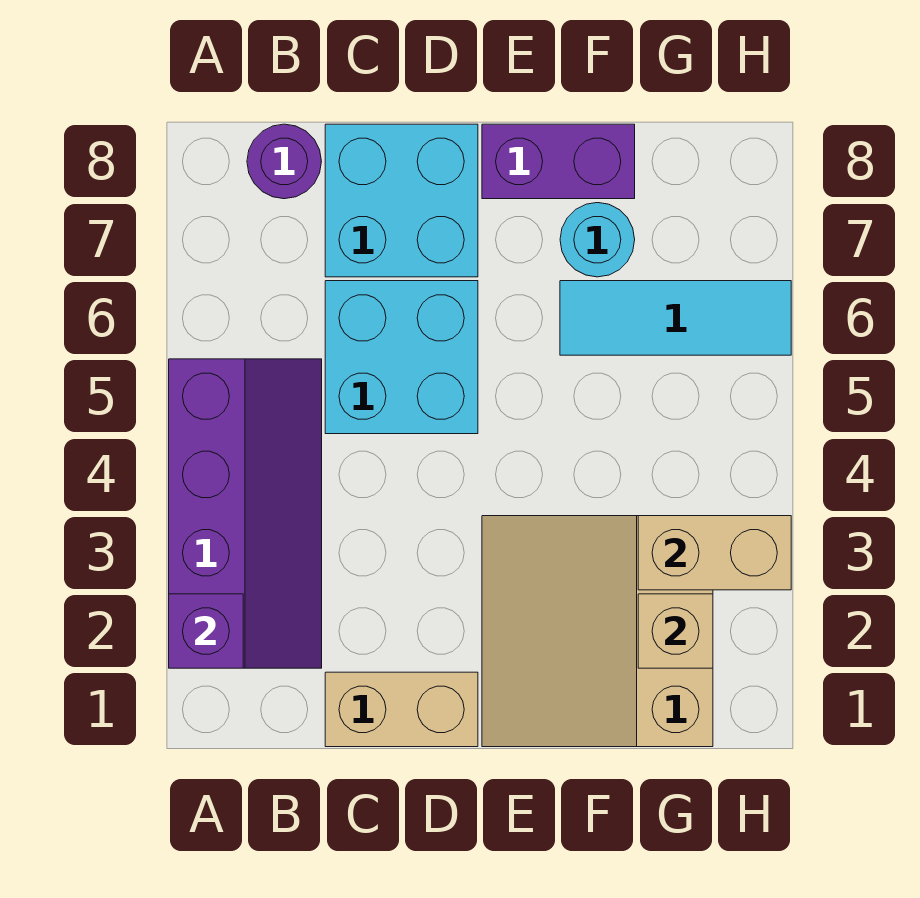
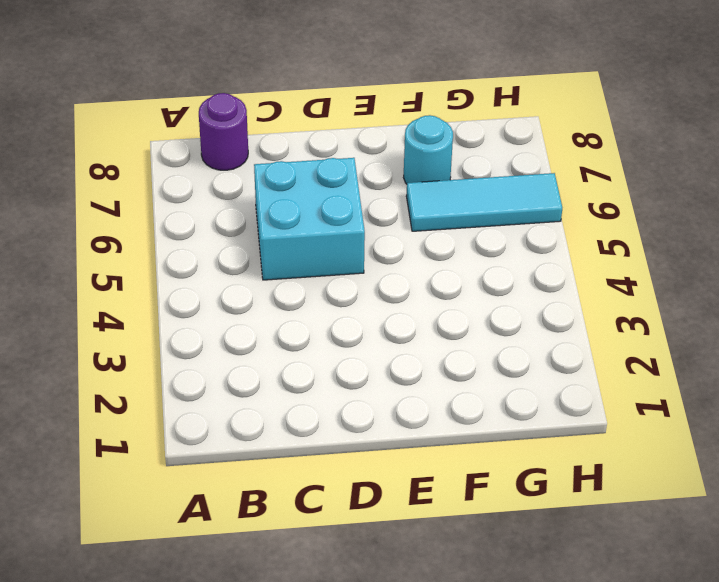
none -> purple slope A2:B5 level 1 top A
none -> tan brick C1:D1 level 1
none -> cyan brick C7:D8 level 1

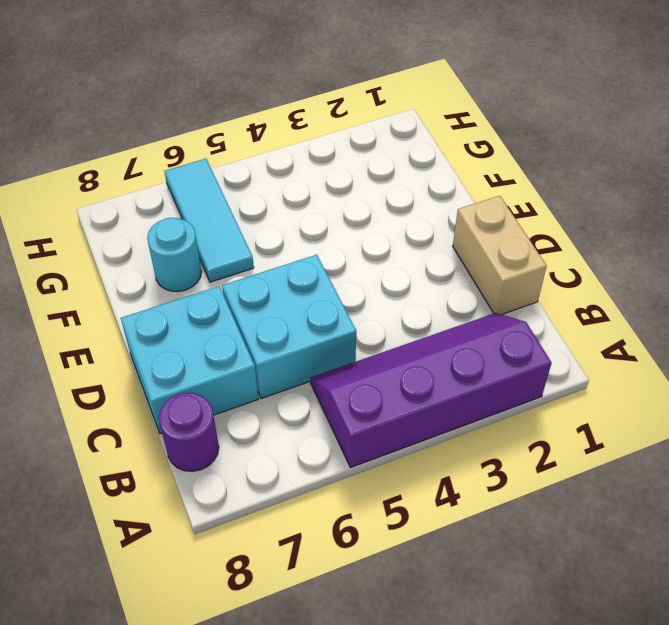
none -> tan slope E1:G3 level 1 top G
none -> purple brick E8:F8 level 1
none -> purple brick A2 level 2

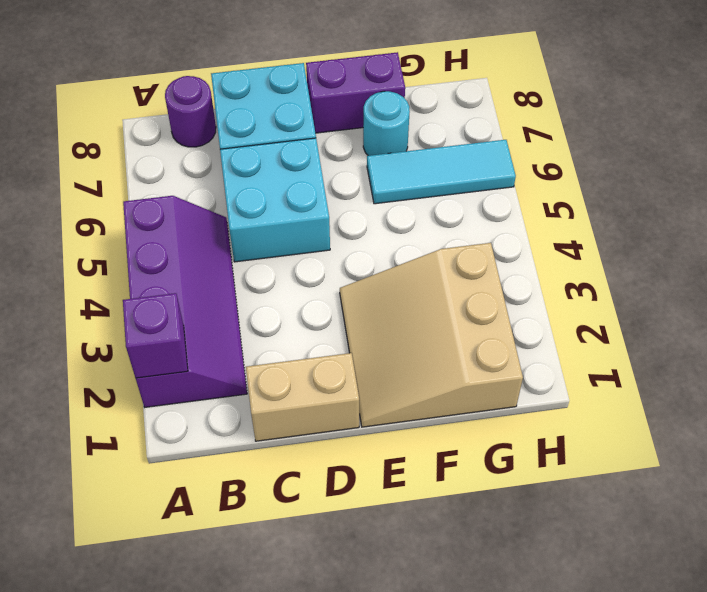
none -> tan brick G2 level 2
none -> tan brick G3:H3 level 2

